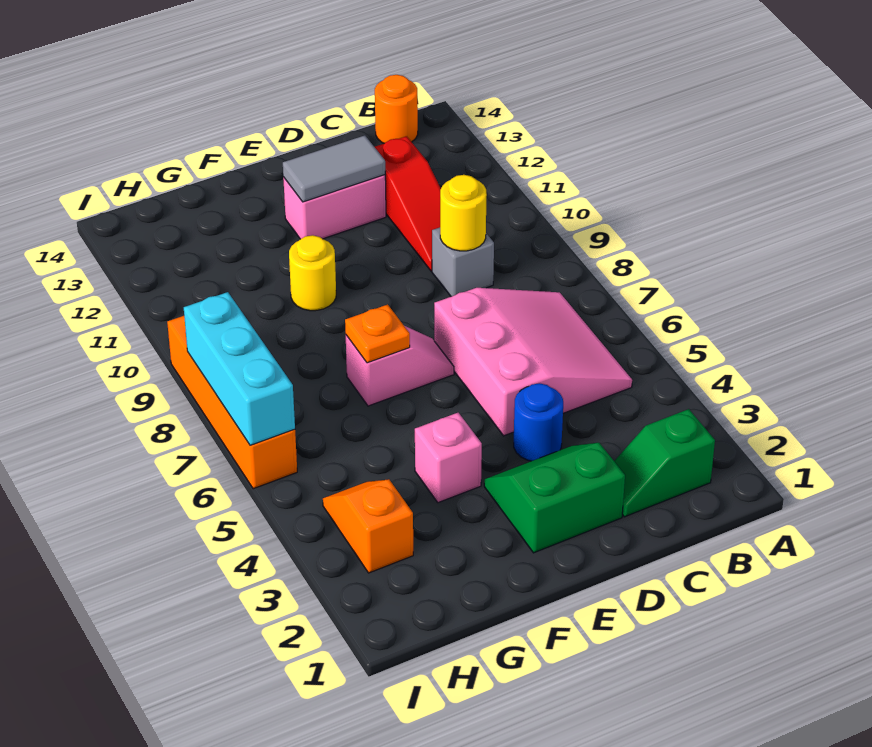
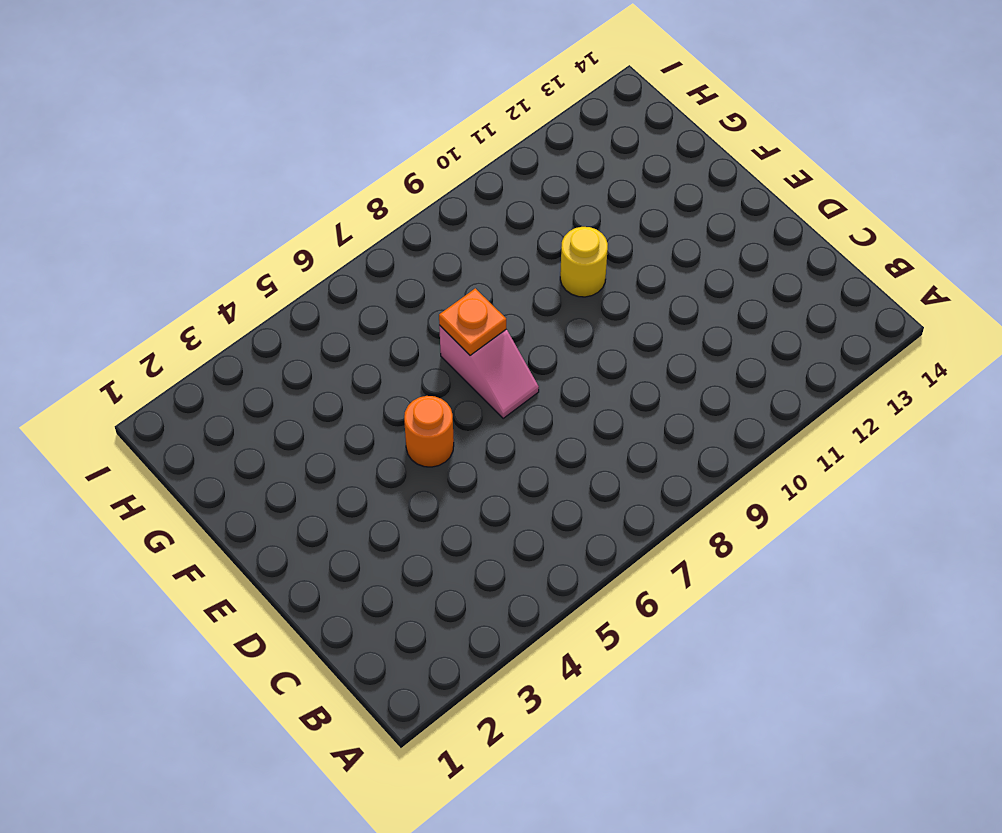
orange round brick E5 level 1 -> orange round brick B14 level 1
none -> green slope B2:C2 level 1 top B
none -> pink slope B5:D7 level 1 top D
none -> grey brick C9 level 1

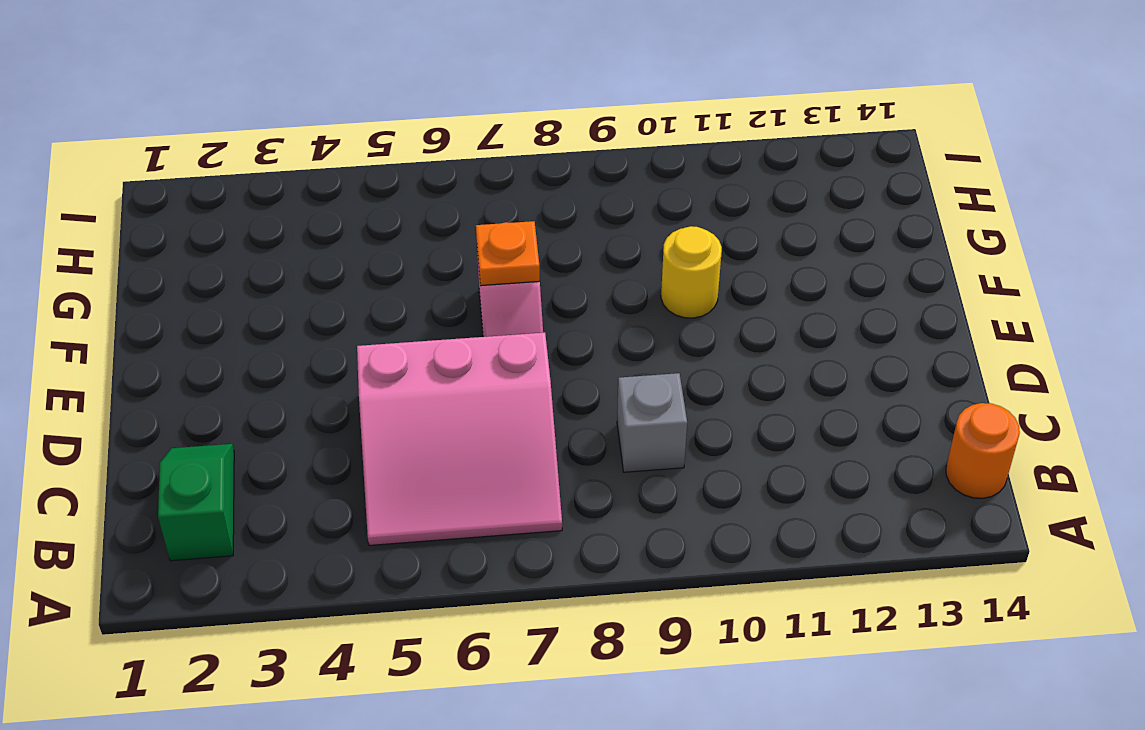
none -> red slope C10:C12 level 1 top 12
none -> green slope D2:E3 level 1 top 2
none -> blue round brick D4 level 1

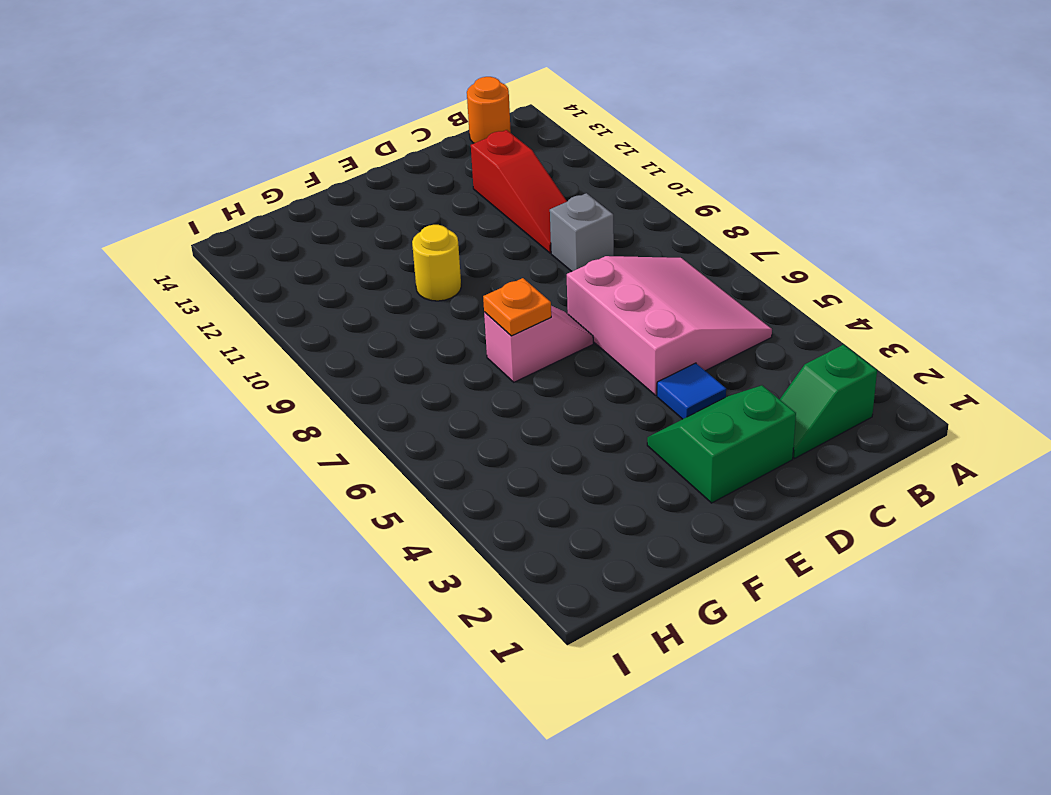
blue tile D4 level 1 -> blue round brick D4 level 1
none -> pink brick D12:E12 level 1
none -> pink brick F4 level 1
none -> orange slope H3:H4 level 1 top 3

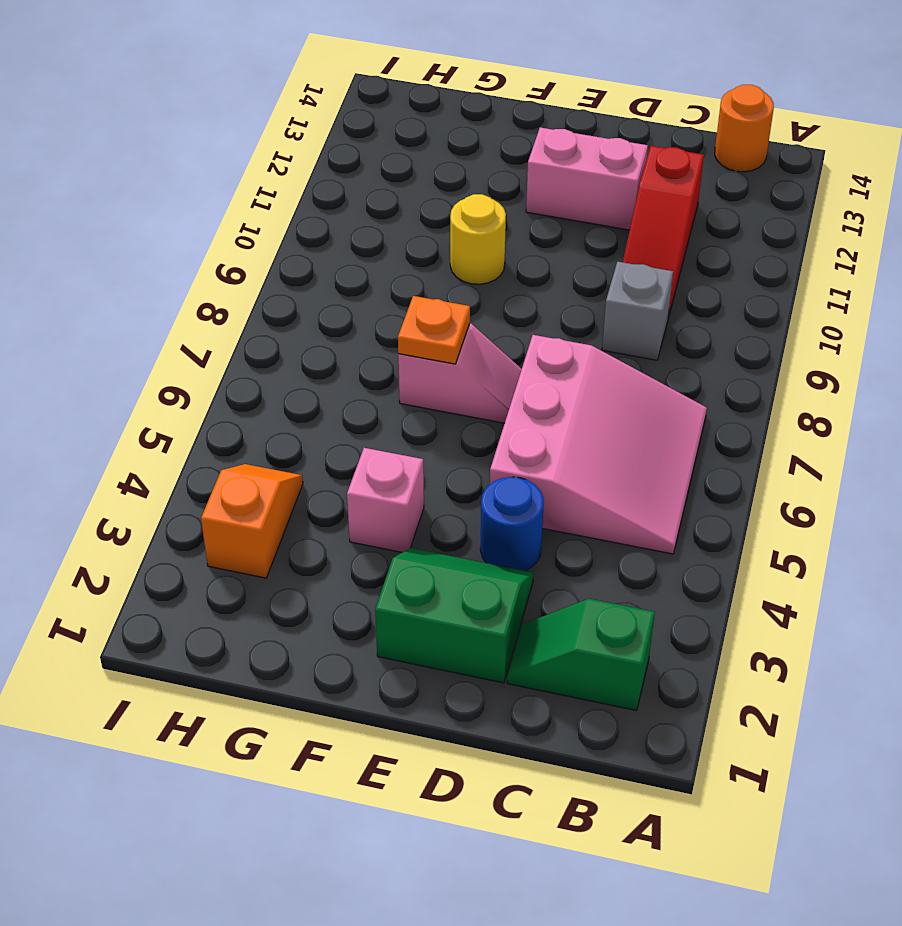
none -> orange brick I6:I9 level 1
none -> yellow round brick C9 level 2
none -> grey tile D12:E12 level 2

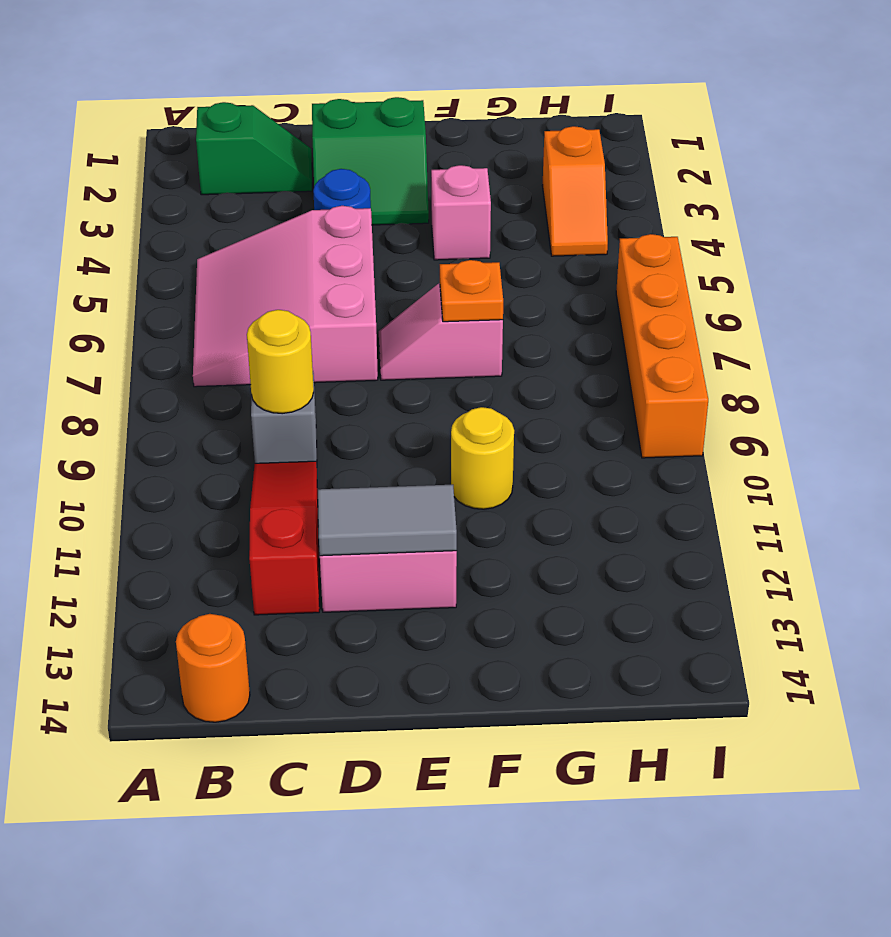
none -> cyan brick I6:I8 level 2

